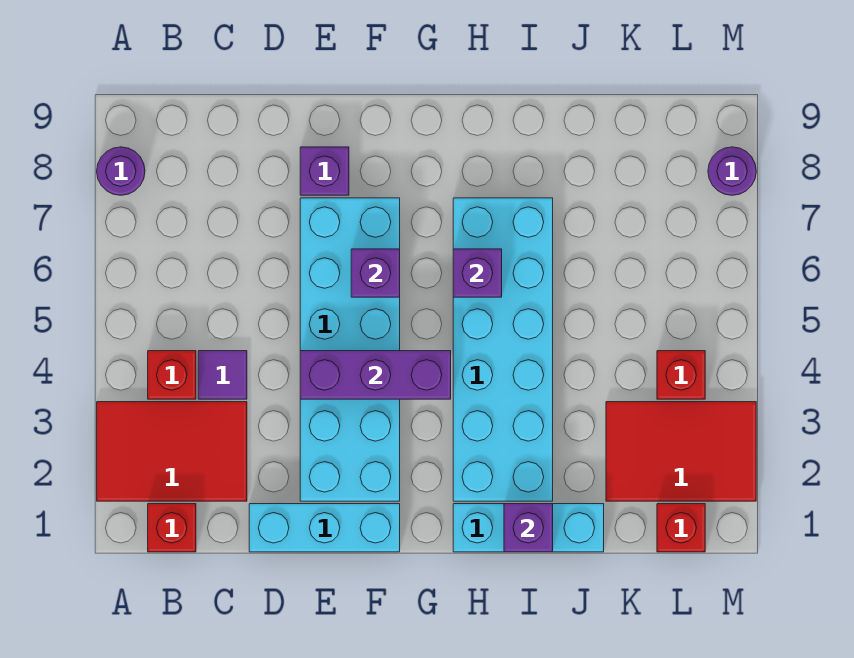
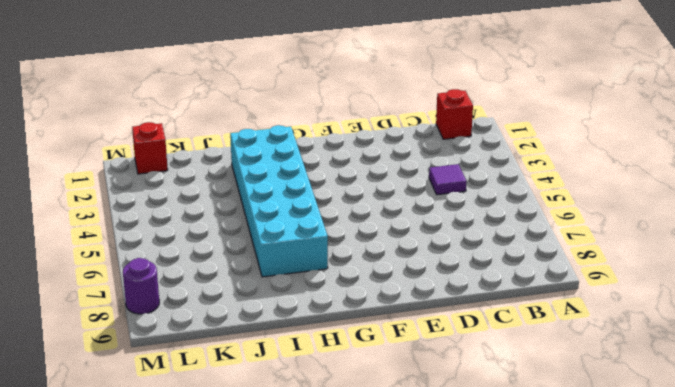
none -> red tile A2:C3 level 1
none -> purple round brick A8 level 1
none -> red brick B4 level 1

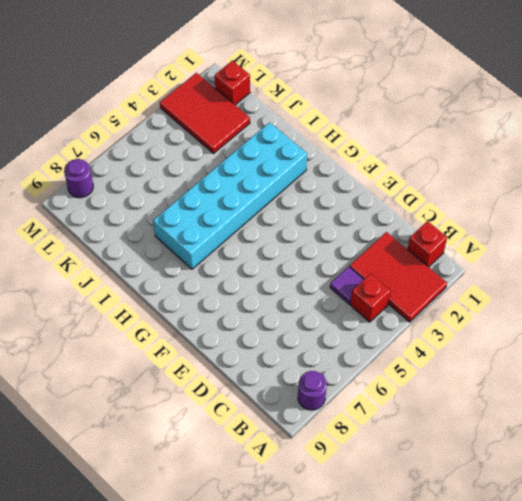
none -> cyan brick D1:F1 level 1
none -> cyan brick E2:F7 level 1
none -> purple brick E8 level 1

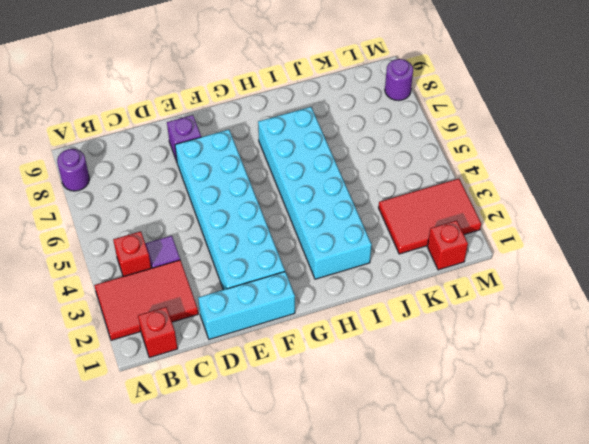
none -> cyan brick H1:J1 level 1
none -> red brick L4 level 1
none -> purple brick E4:G4 level 2

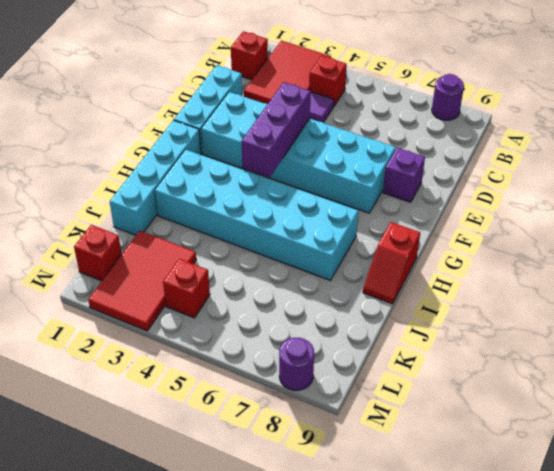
cyan brick G1:J1 level 1 -> cyan brick H1:J1 level 1
red slope H9:I9 level 1 top H -> none
none -> purple brick F6 level 2
none -> purple brick H6 level 2
none -> purple brick I1 level 2

